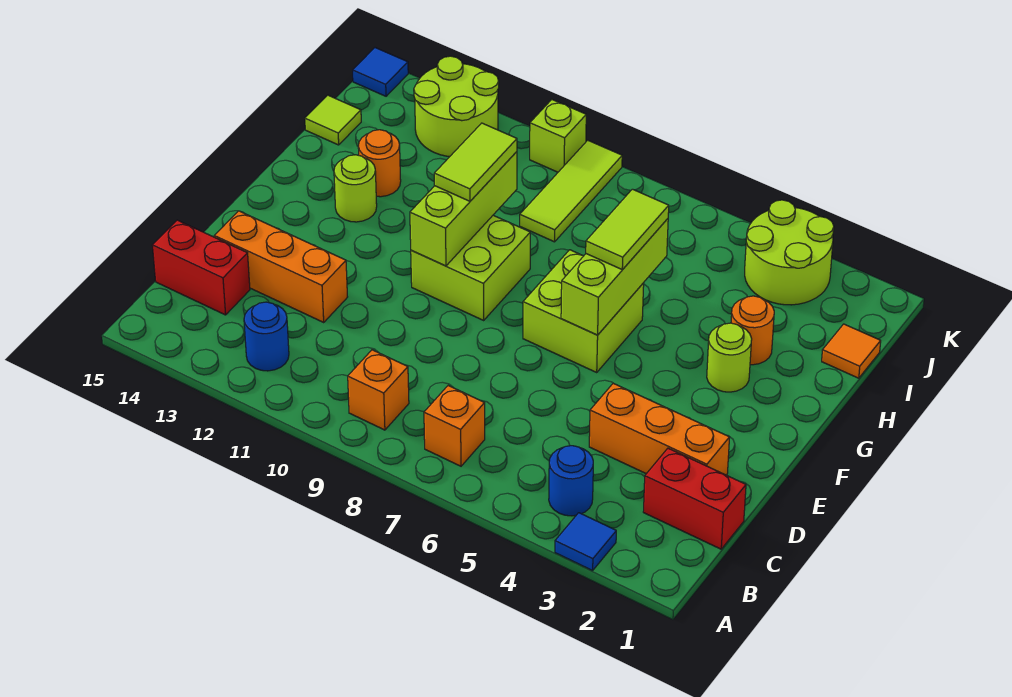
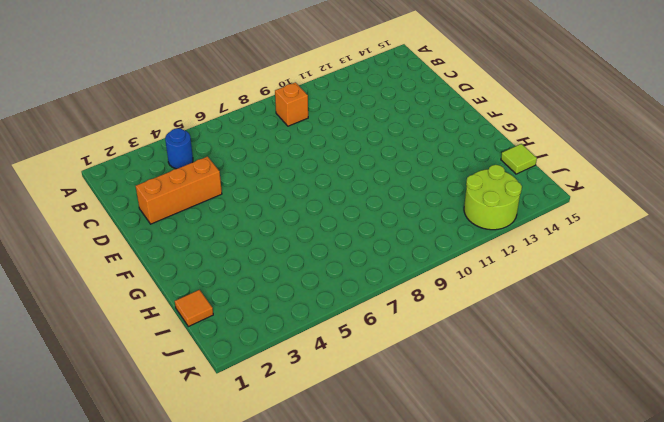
none -> blue tile A3 level 1
none -> orange brick B7 level 1
none -> blue round brick B12 level 1

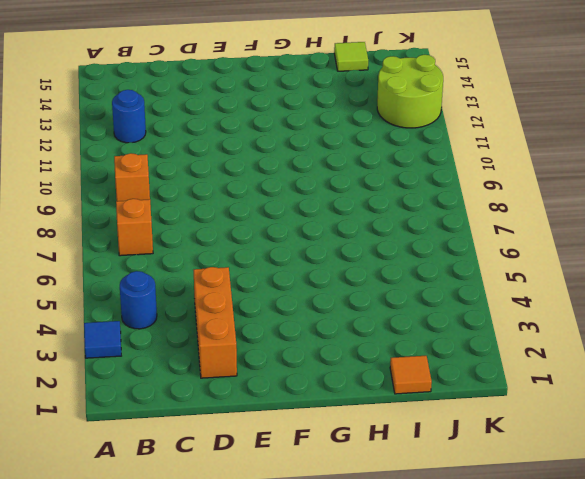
none -> red brick C1:C2 level 1
none -> red brick C14:C15 level 1
none -> orange brick D12:D14 level 1

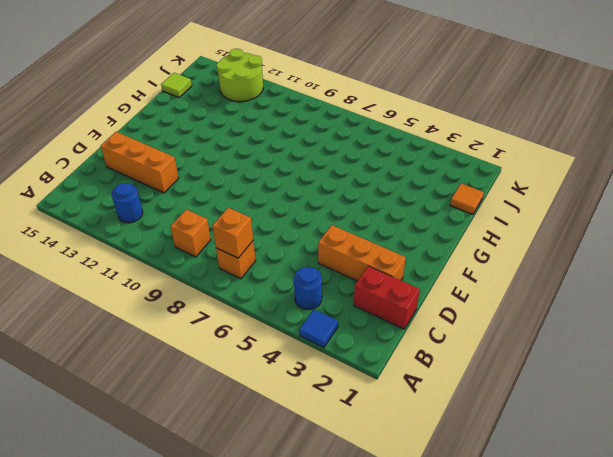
orange brick B7 level 2 -> none
none -> red brick C14:C15 level 1
none -> lime brick F6:G7 level 1
none -> lime brick F9:G10 level 1

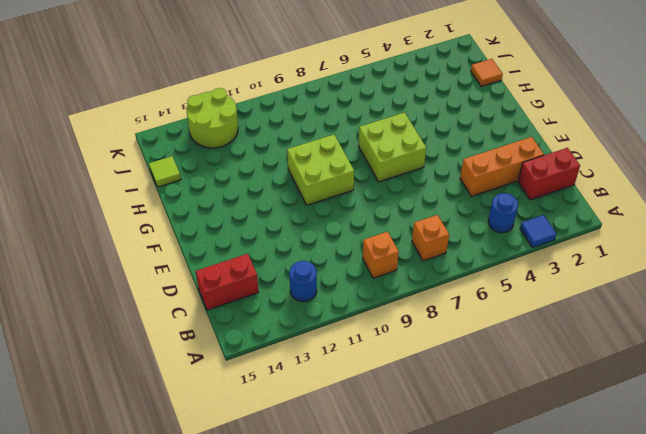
none -> orange brick D12:D14 level 1
none -> lime round brick G3 level 1
none -> lime round brick G13 level 1

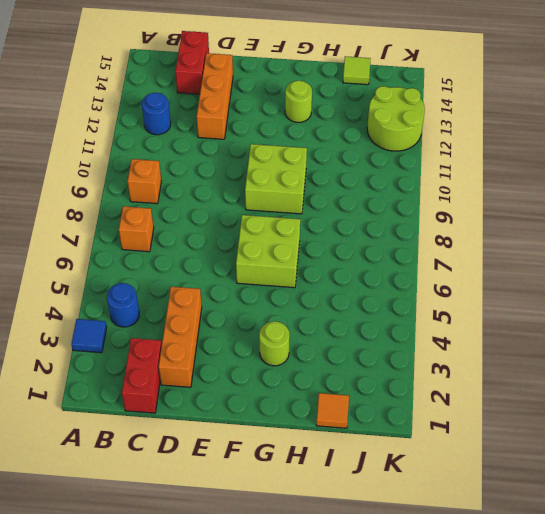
none -> orange round brick H3 level 1
none -> orange round brick H13 level 1
none -> lime tile I9:K9 level 1

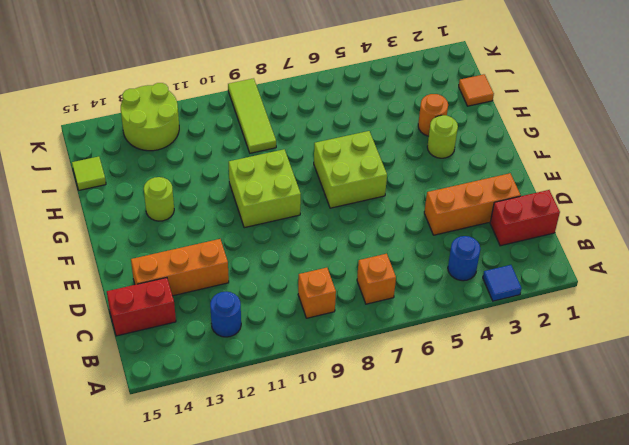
none -> orange round brick H13 level 1
none -> lime round brick J3:K4 level 1
none -> lime brick K10 level 1

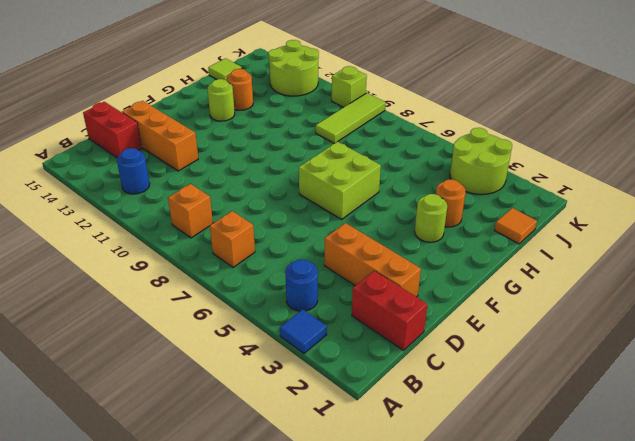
none -> lime brick F9:G10 level 1
none -> blue tile K15 level 1
none -> lime brick F6:H6 level 2

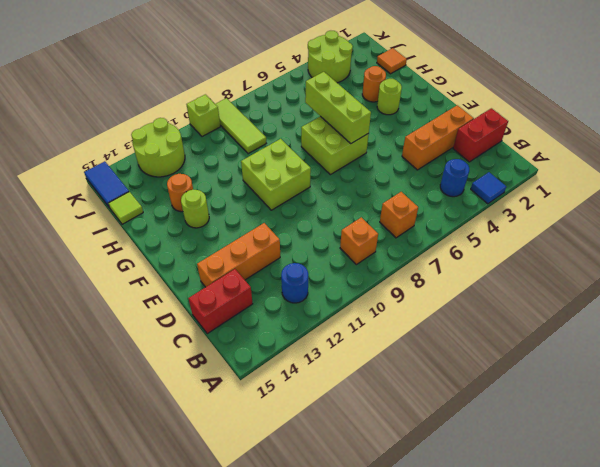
blue tile J15:K15 level 1 -> blue tile K15 level 1
none -> lime brick F10:H10 level 2
none -> lime tile G6:H6 level 3
none -> lime tile G10:H10 level 3

